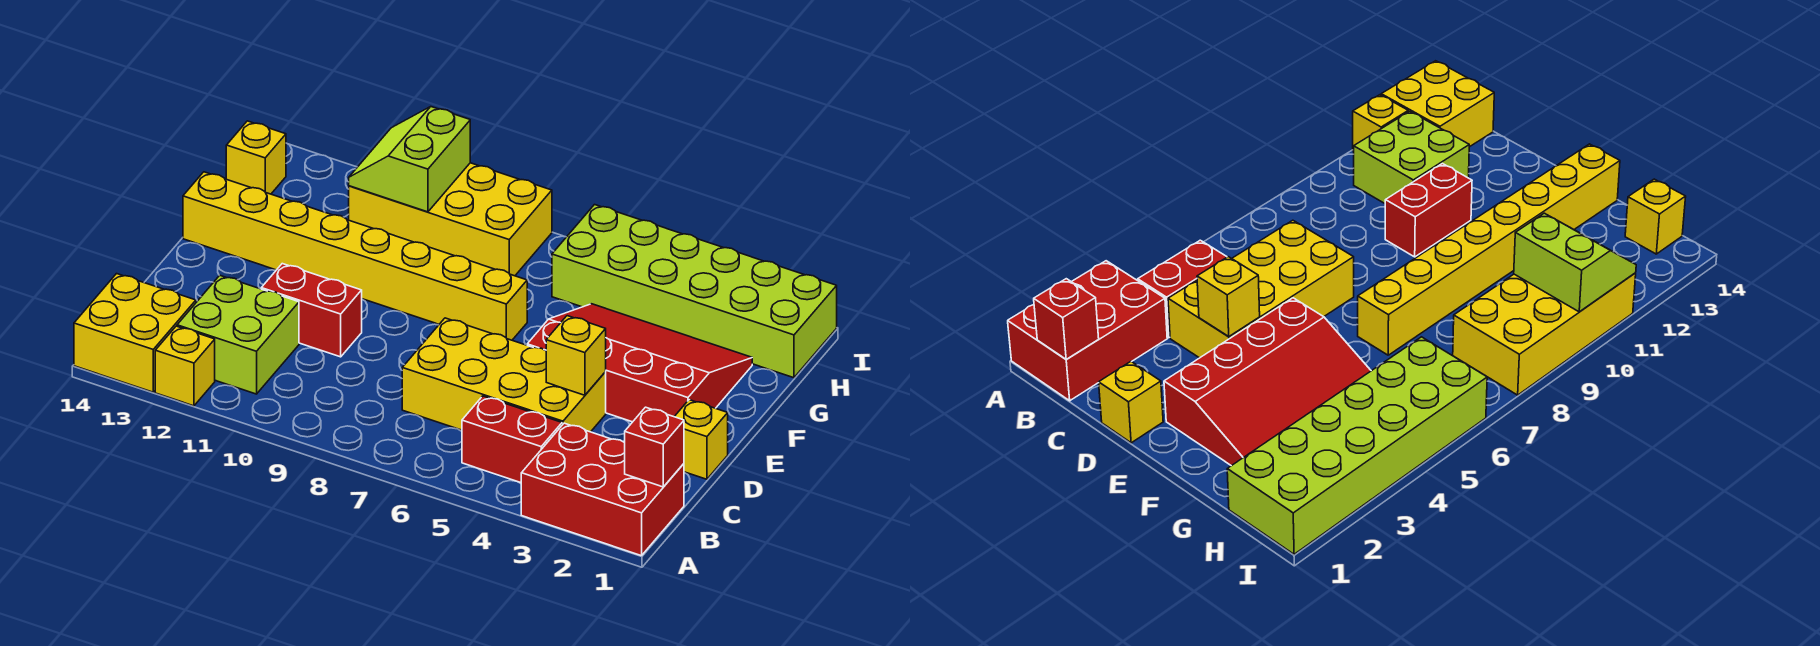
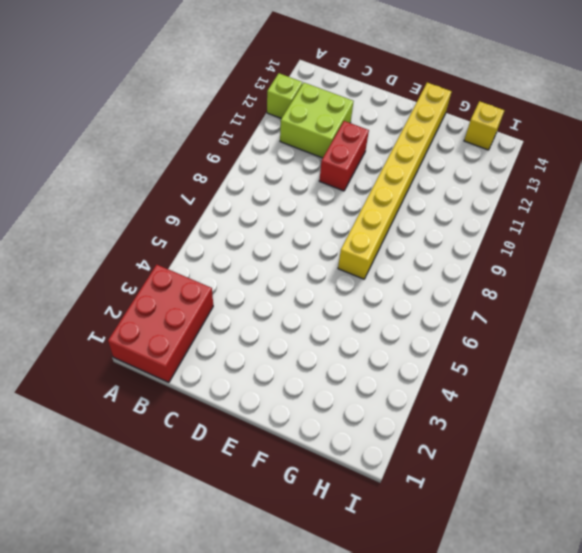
lime brick A12 level 1 -> yellow brick A12 level 1
none -> yellow brick A13:B14 level 1
none -> red brick B4:B5 level 1
none -> yellow brick C4:D7 level 1

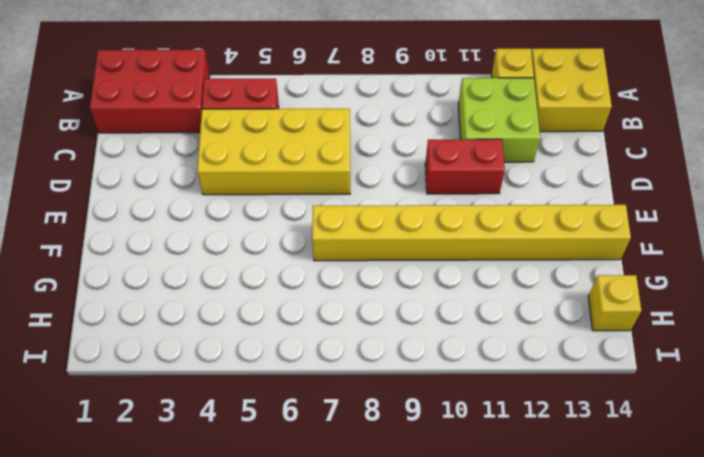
none -> yellow brick D1 level 1
none -> red slope E2:G5 level 1 top E
none -> lime brick H1:I6 level 1

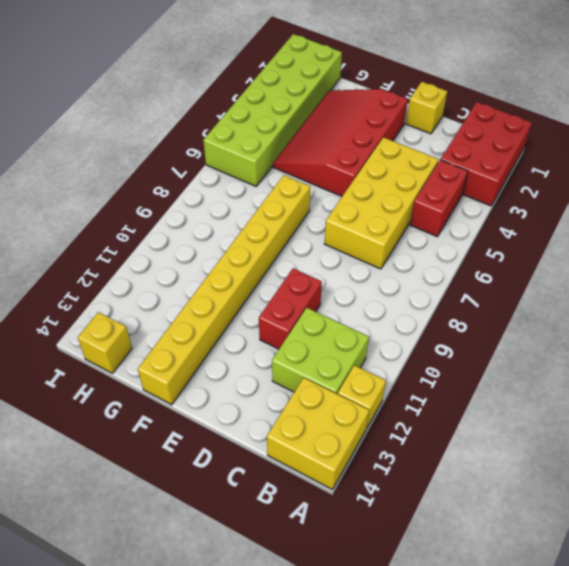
none -> yellow brick H8:I11 level 1
none -> red brick B1 level 2
none -> yellow brick D4 level 2

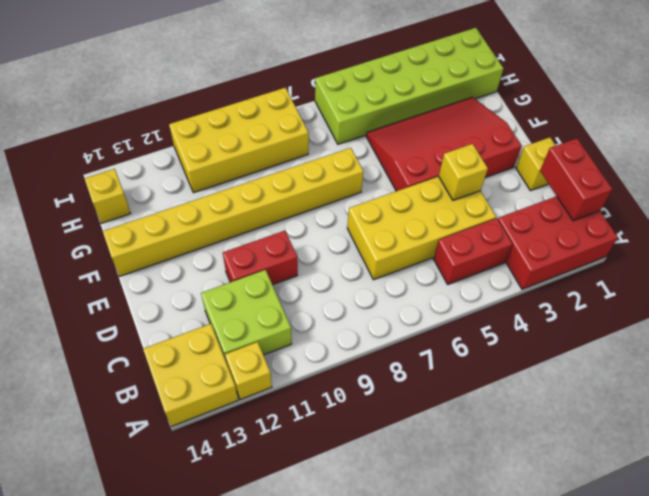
red brick B1:C1 level 2 -> red brick B1 level 2
none -> lime slope H10:I11 level 2 top 10

